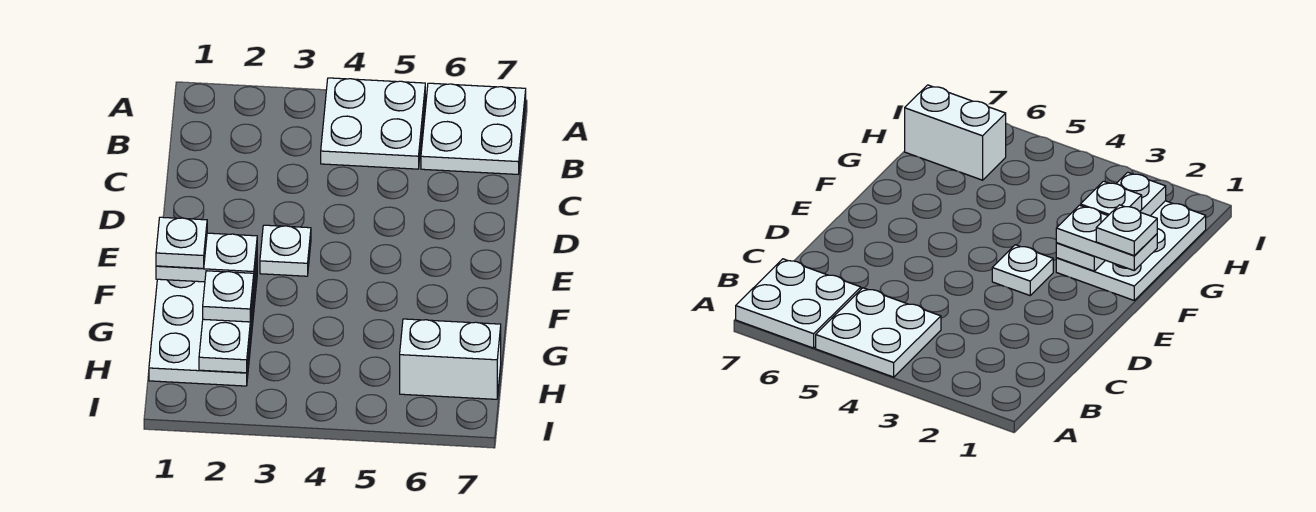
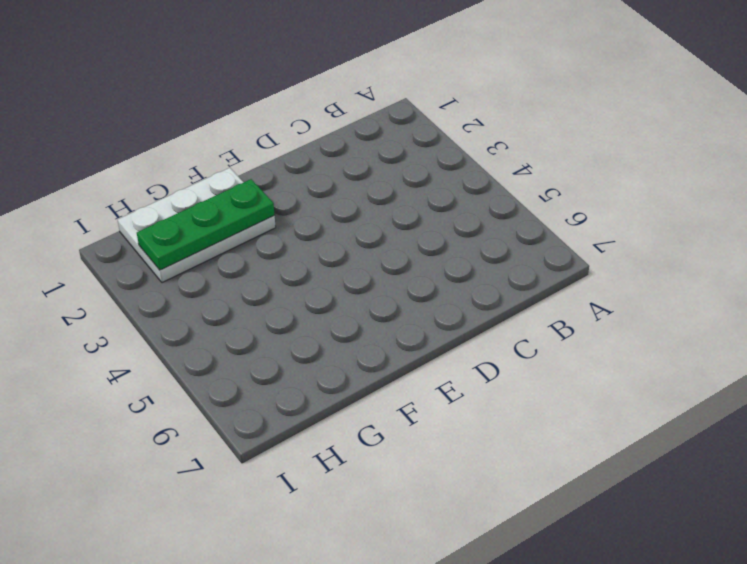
green plate F2:H2 level 2 -> white plate F2:H2 level 2
none -> white plate A4:B5 level 1
none -> white plate A6:B7 level 1

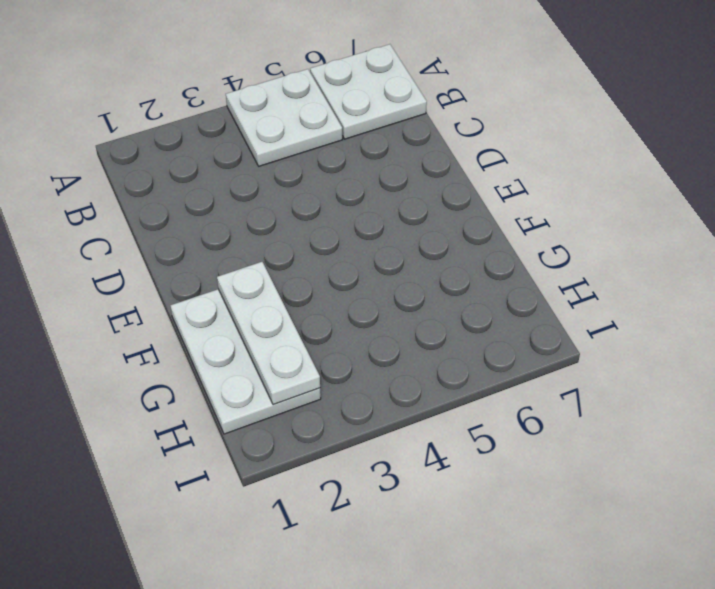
none -> white plate E3 level 1
none -> white brick H6:H7 level 1

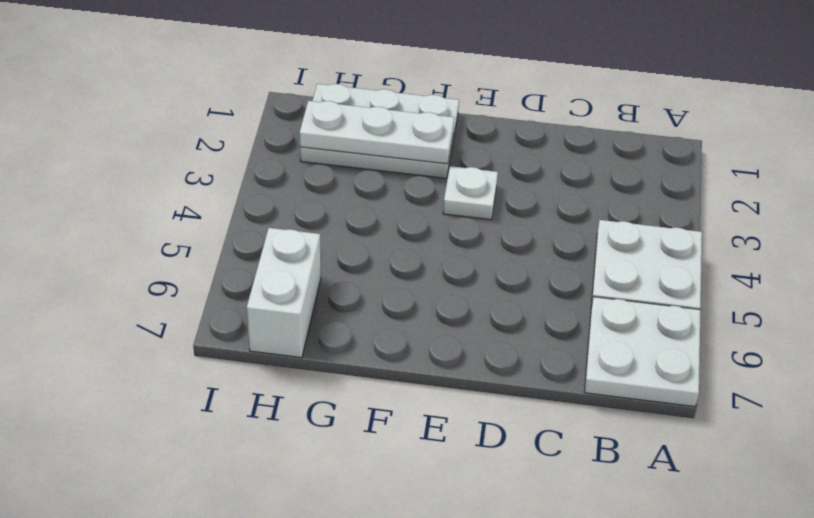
none -> white plate F1:F2 level 3
none -> white plate G2 level 3

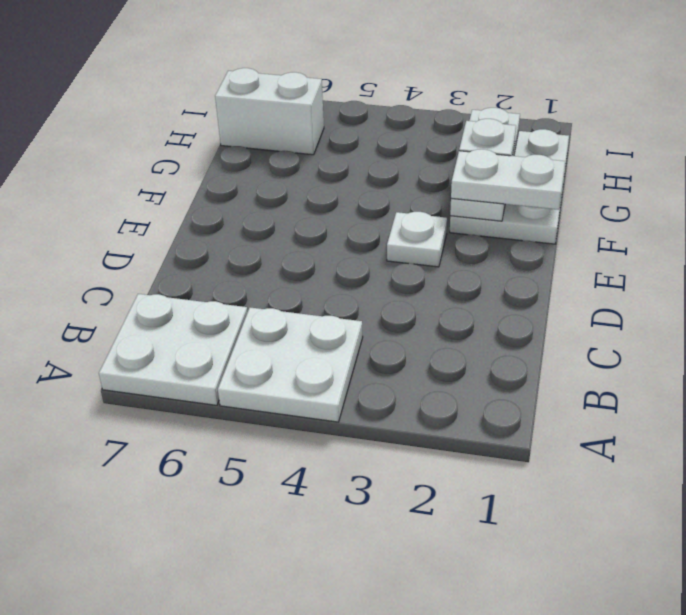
none -> white plate F1 level 4

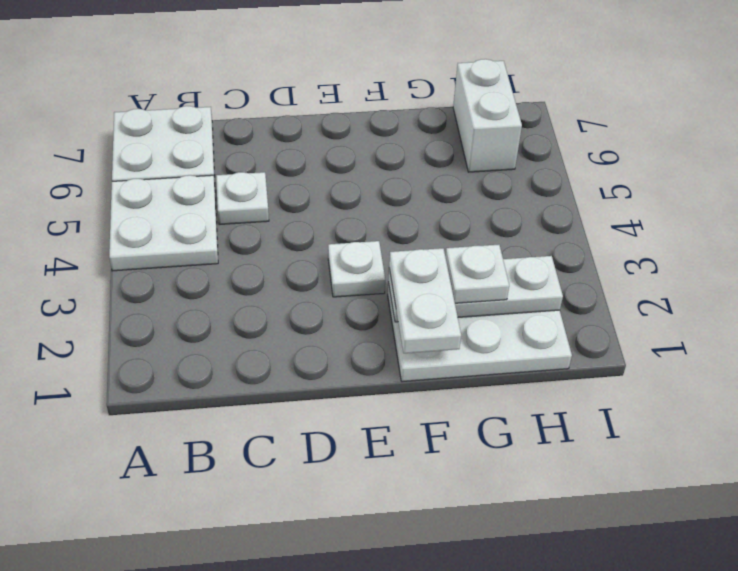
white plate C5 level 1 -> white plate F1 level 4

